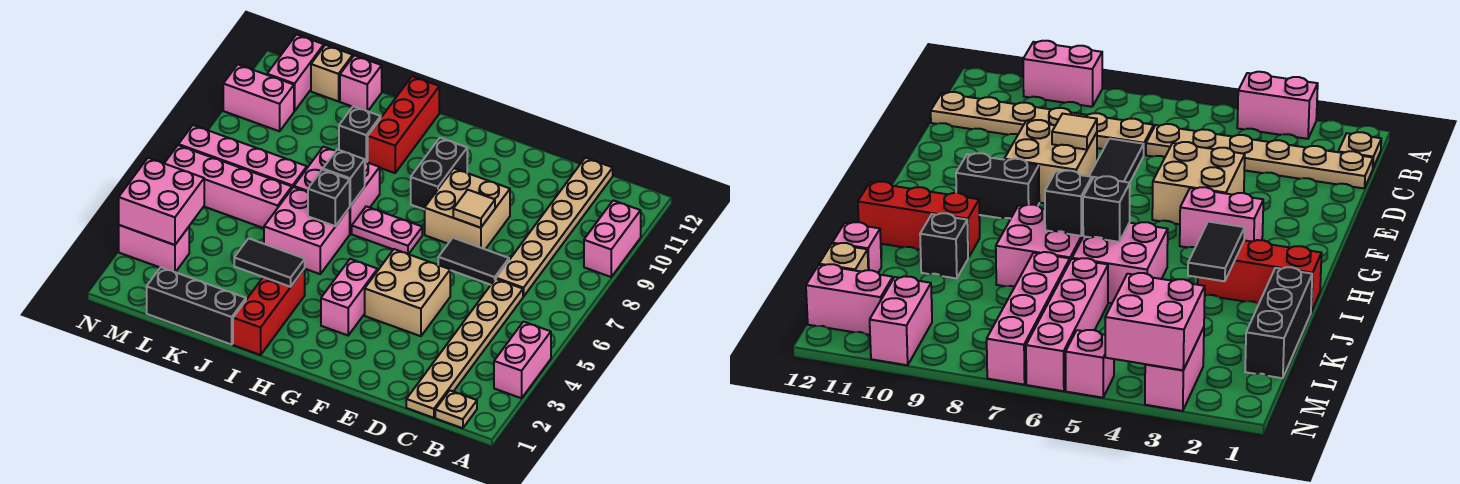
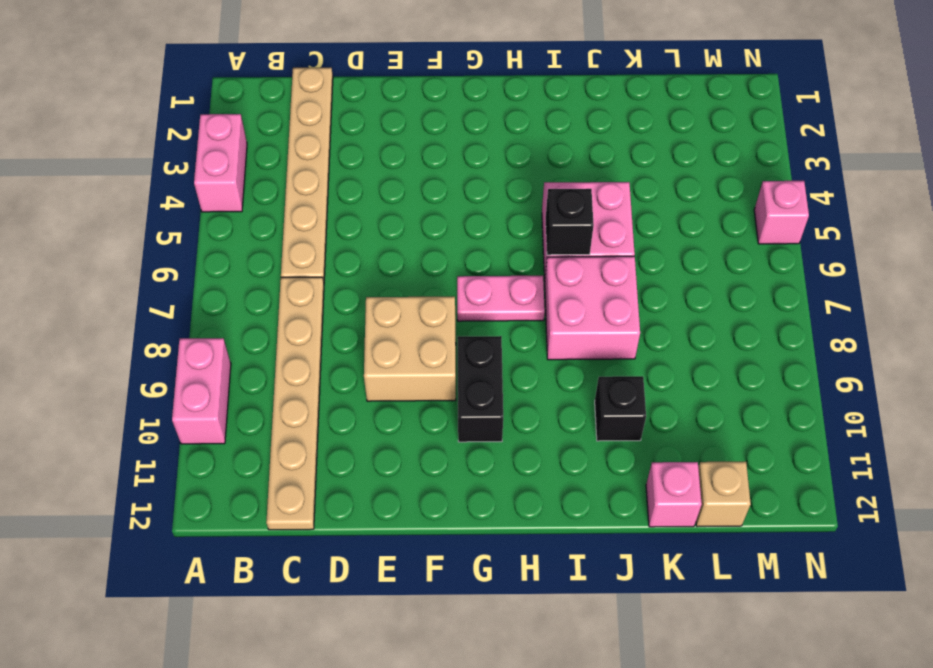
none -> tan plate B1 level 1
none -> black tile D7:E7 level 1
none -> tan brick E4:F5 level 1
none -> pink brick G3:G4 level 1

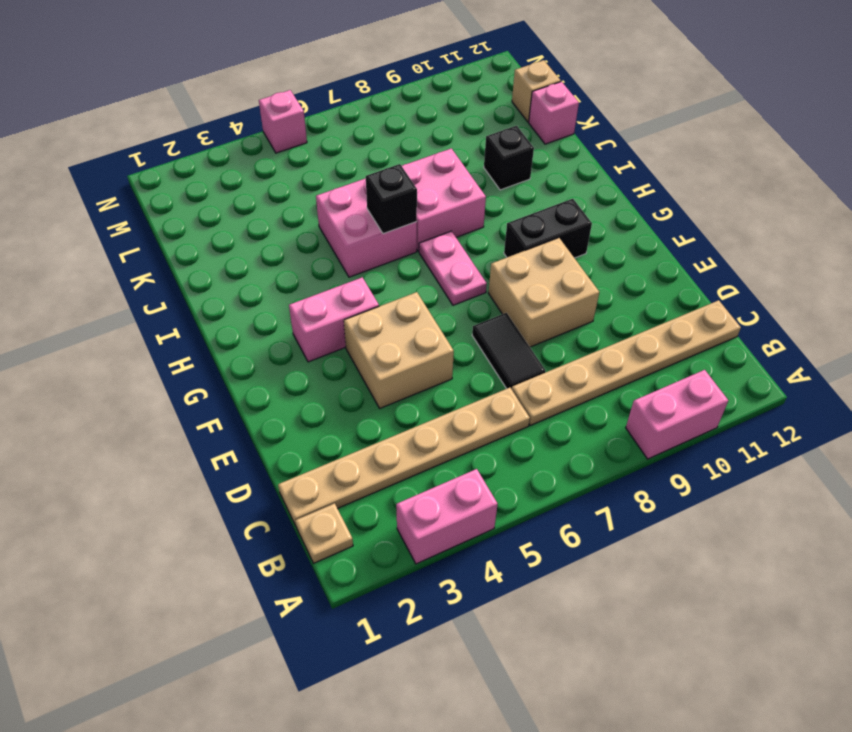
none -> red brick I1:I3 level 1
none -> red brick I10:I12 level 1
none -> black brick J1:L1 level 1
none -> pink brick K6:N6 level 1

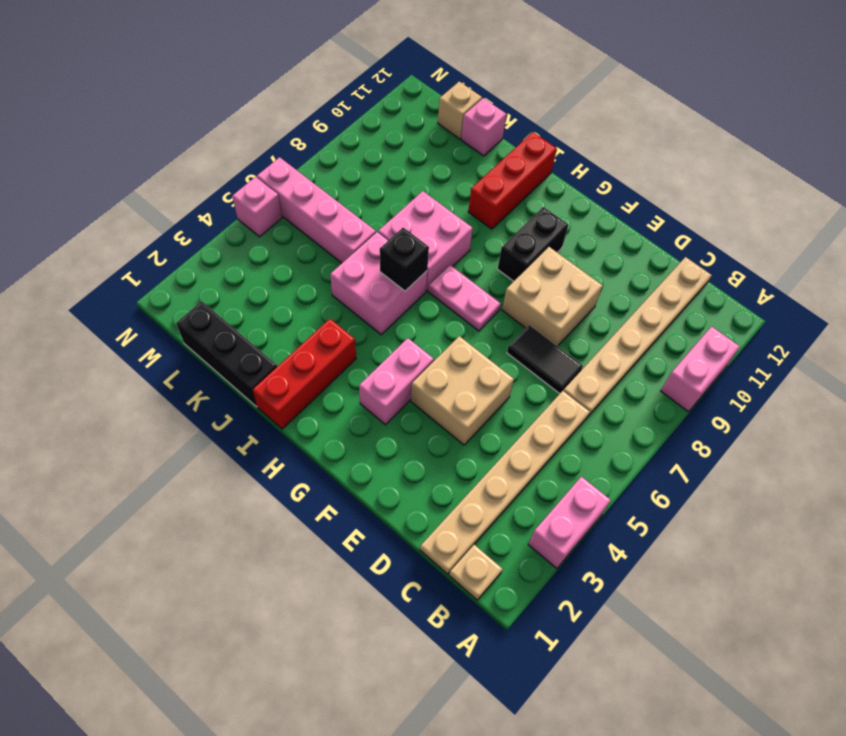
none -> black brick J10 level 1
none -> pink brick K7:N7 level 1
none -> pink brick M3:N3 level 1
none -> pink brick M10:N10 level 1

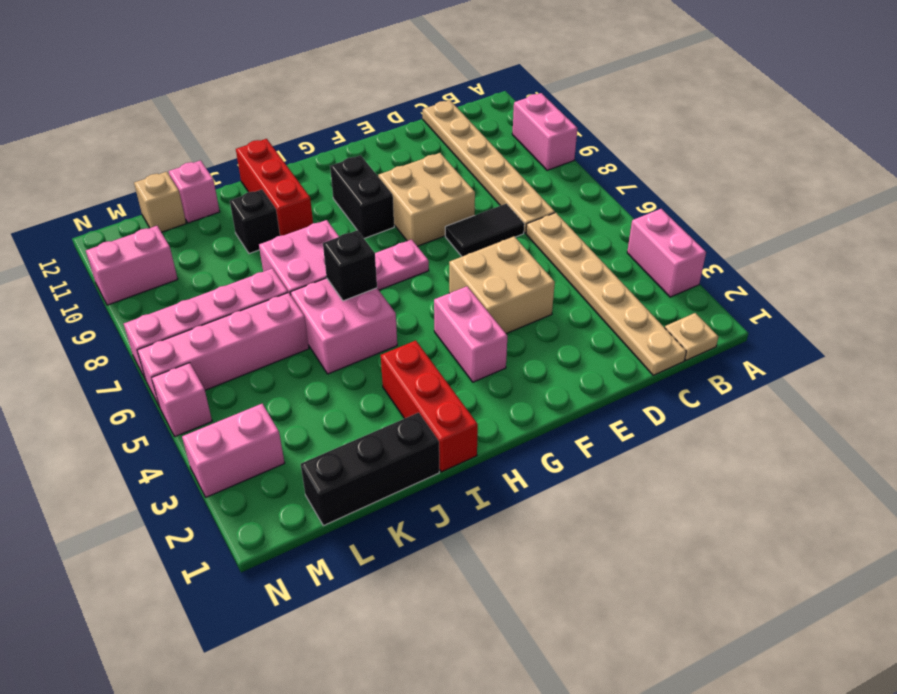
none -> pink brick M11:M12 level 1
none -> tan tile E8 level 2
none -> black tile I3:J3 level 2
none -> black brick I7 level 2

